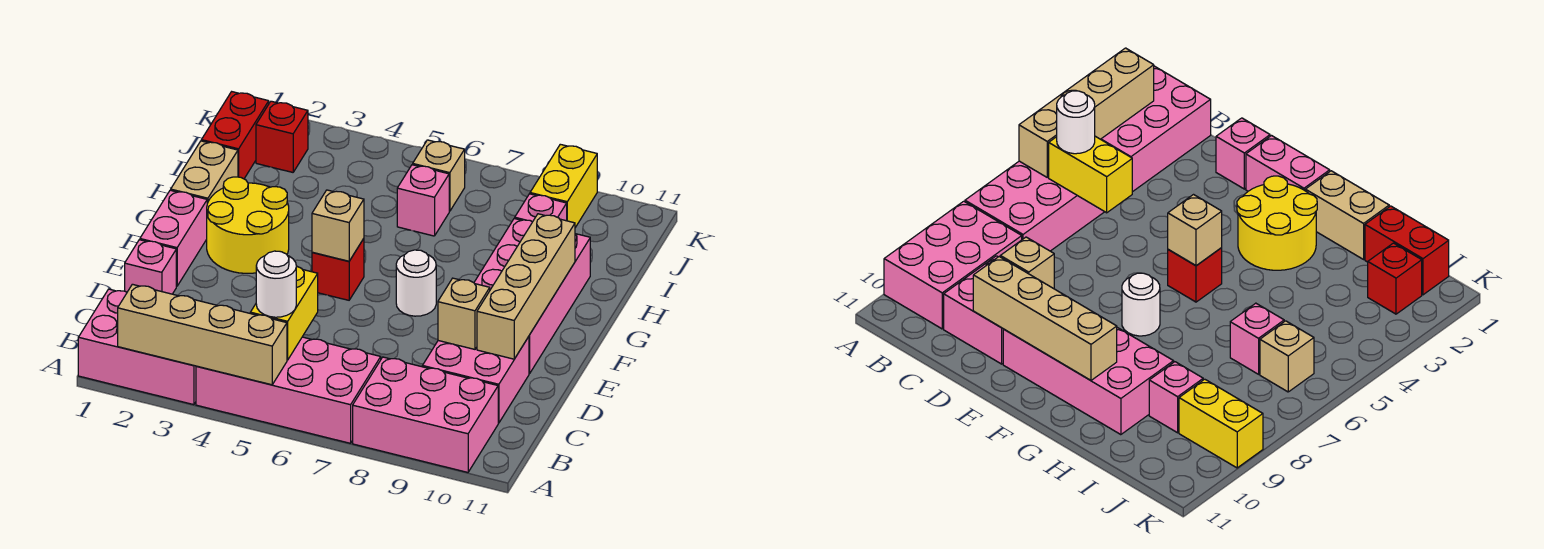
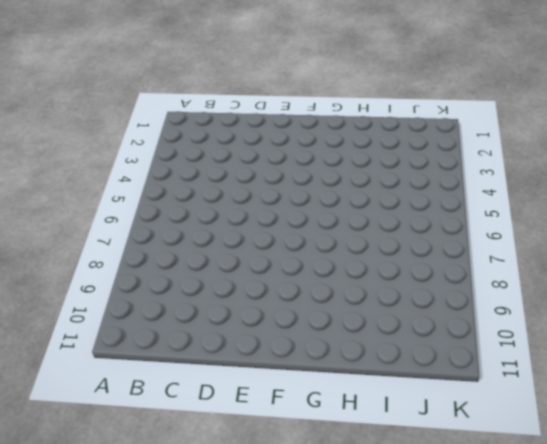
none -> pink brick A1:B3 level 1
none -> pink brick A4:B7 level 1
none -> pink brick A8:B10 level 1

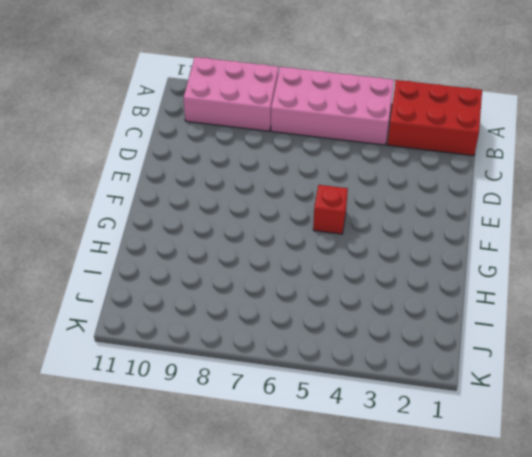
red brick A1:B3 level 1 -> pink brick A1:B3 level 1
none -> pink brick C9:D10 level 1
none -> pink brick D1 level 1
none -> pink brick E1:F1 level 1

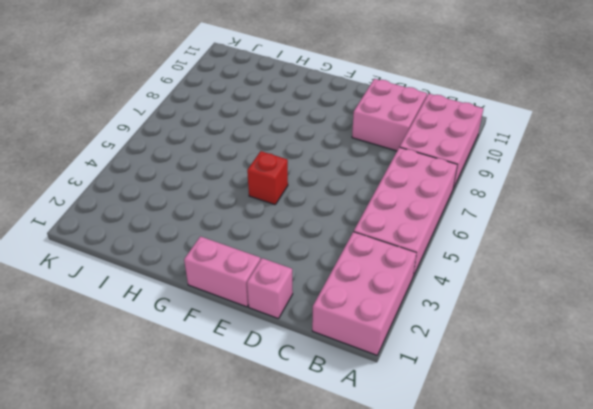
none -> pink brick E9:H10 level 1
none -> yellow round brick F2:G3 level 1
none -> white round brick F7 level 1

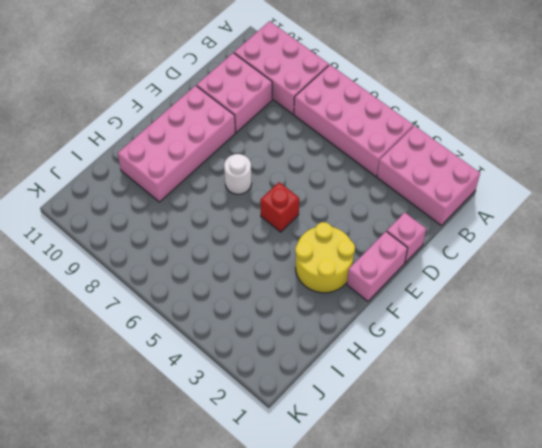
none -> tan brick G1:H1 level 1
none -> red brick I1:J1 level 1
none -> pink brick I6 level 1

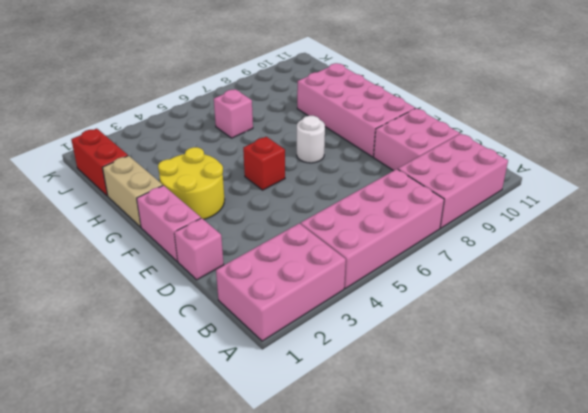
none -> pink brick I9 level 1
none -> red brick J2 level 1
none -> tan brick J6 level 1

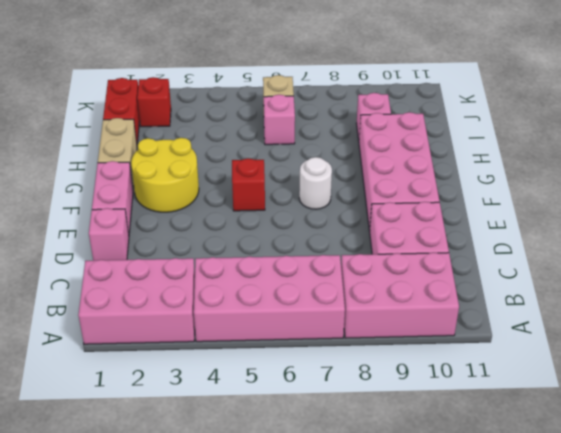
none -> yellow brick J9:K9 level 1
none -> tan brick A2:A5 level 2
none -> yellow brick B5:C5 level 2

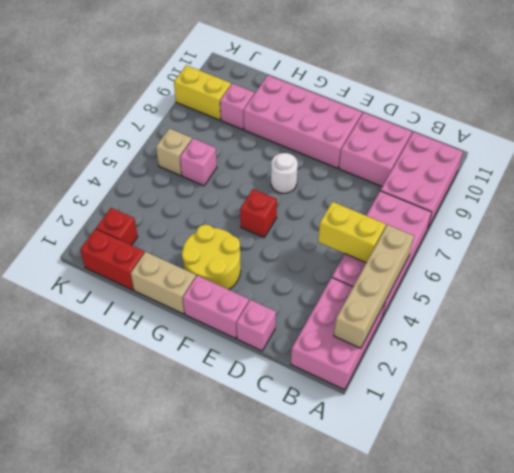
none -> tan brick D9 level 2
none -> tan brick D10:G10 level 2
none -> tan brick F5 level 2

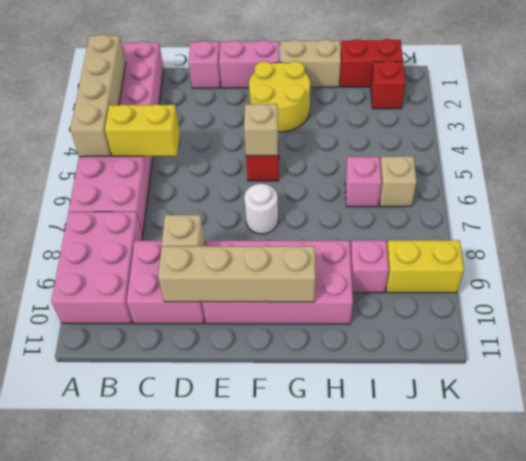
none -> white round brick B5 level 3

